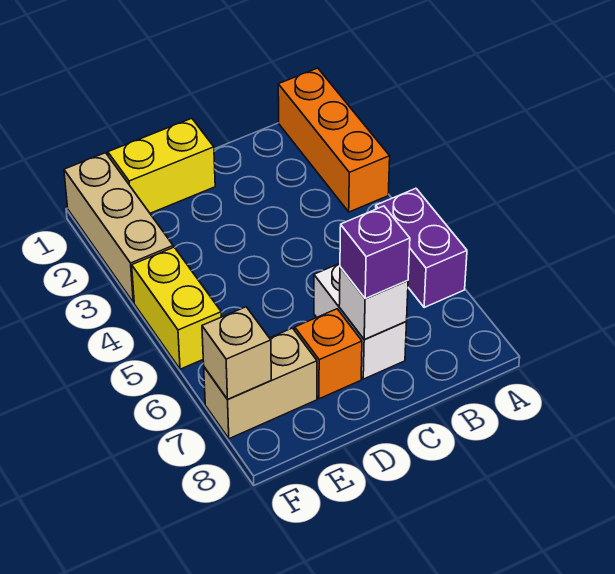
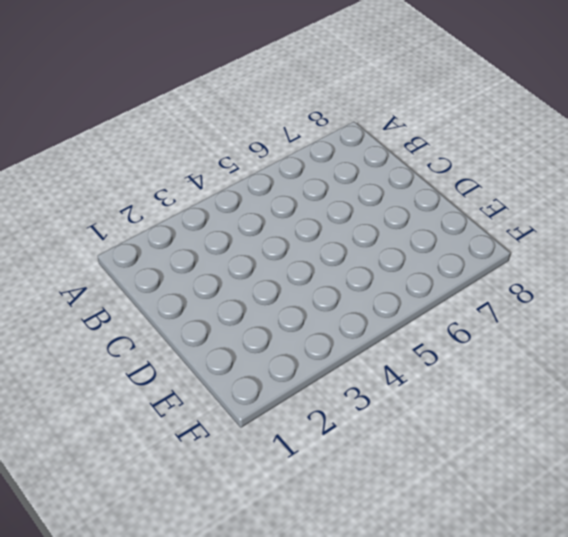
none -> orange brick A1:A3 level 1
none -> purple brick A5:A6 level 1

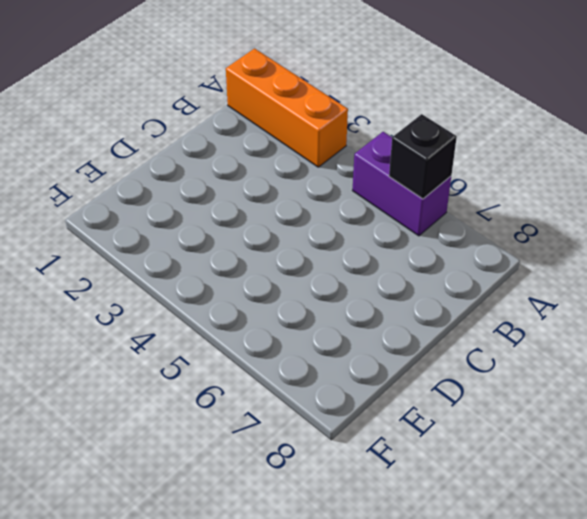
black brick A6 level 2 -> none
none -> white brick C6:C7 level 1
none -> yellow brick D1:E1 level 1

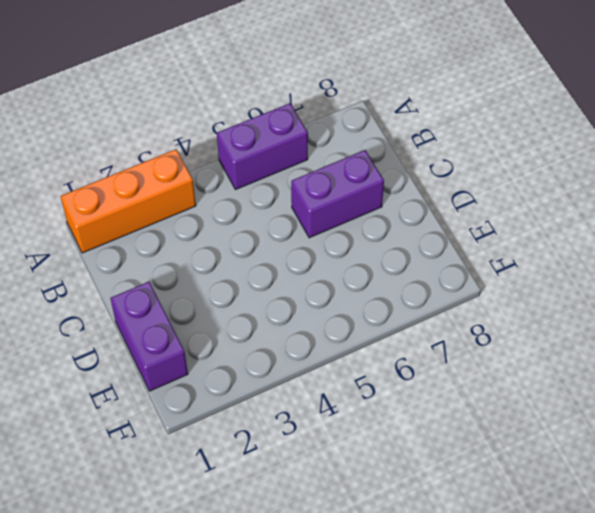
purple brick C6:C7 level 1 -> white brick C6:C7 level 1
purple brick D1:E1 level 1 -> yellow brick D1:E1 level 1
none -> orange brick D7 level 1
none -> tan brick E7:F7 level 1

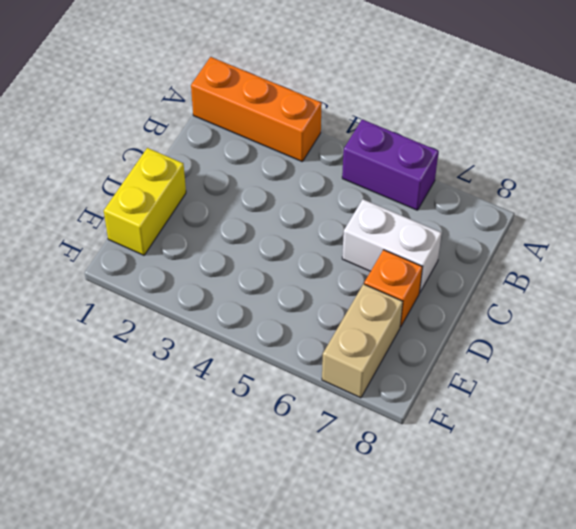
none -> tan brick F1:F3 level 1
none -> yellow brick F4:F5 level 1

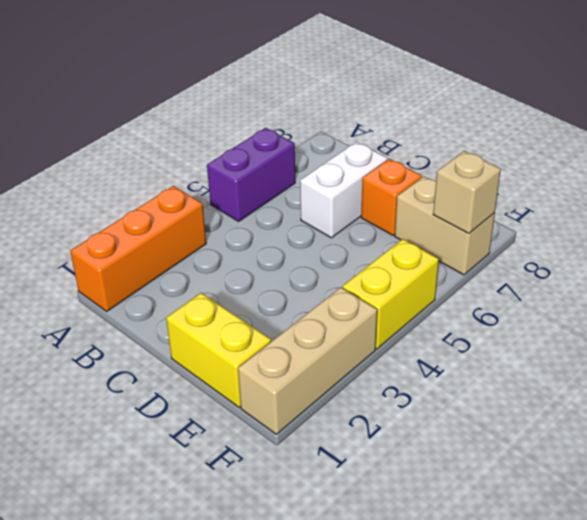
none -> white brick C7 level 2
none -> purple brick C7 level 3

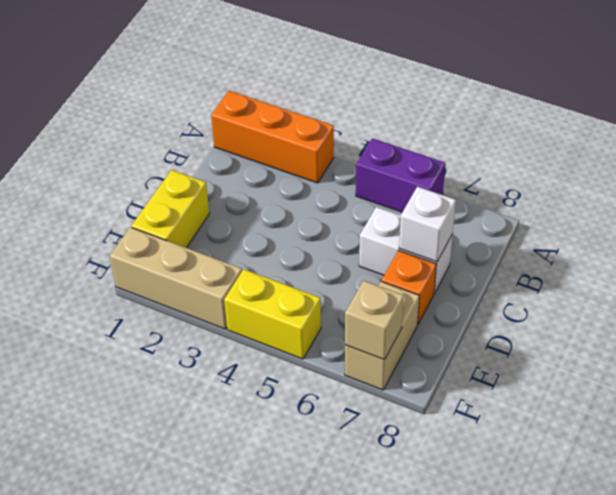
none -> purple brick C7 level 3

